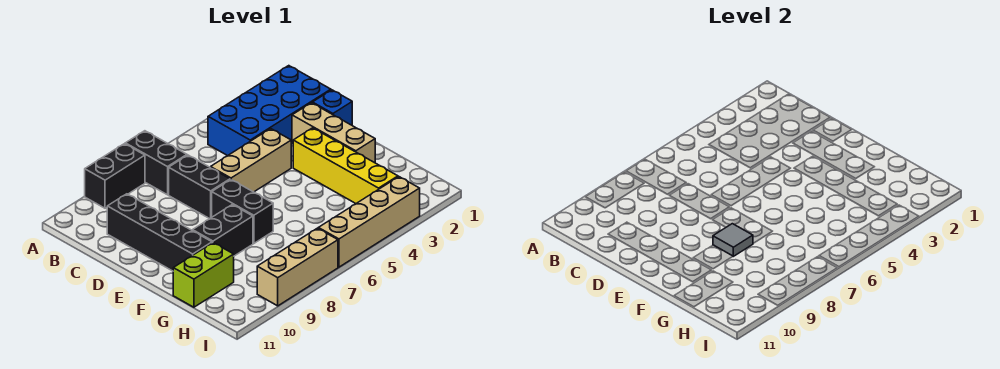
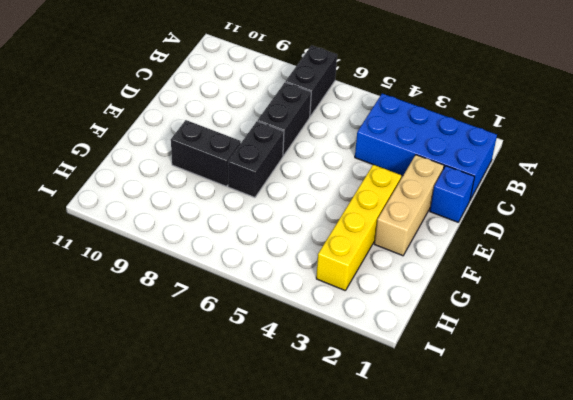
none -> black brick A8:A9 level 1
none -> black brick C10:F10 level 1
none -> tan brick D4:D6 level 1

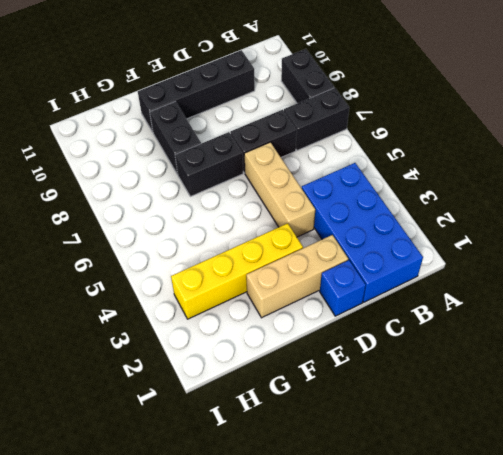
none -> lime brick G10:G11 level 1
none -> tan brick I3:I6 level 1
none -> tan brick I7:I9 level 1

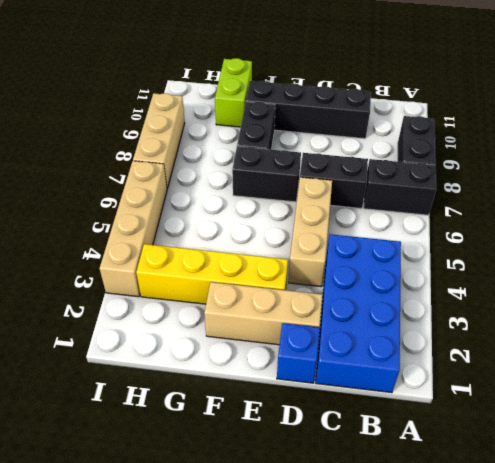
none -> grey tile F8 level 2

